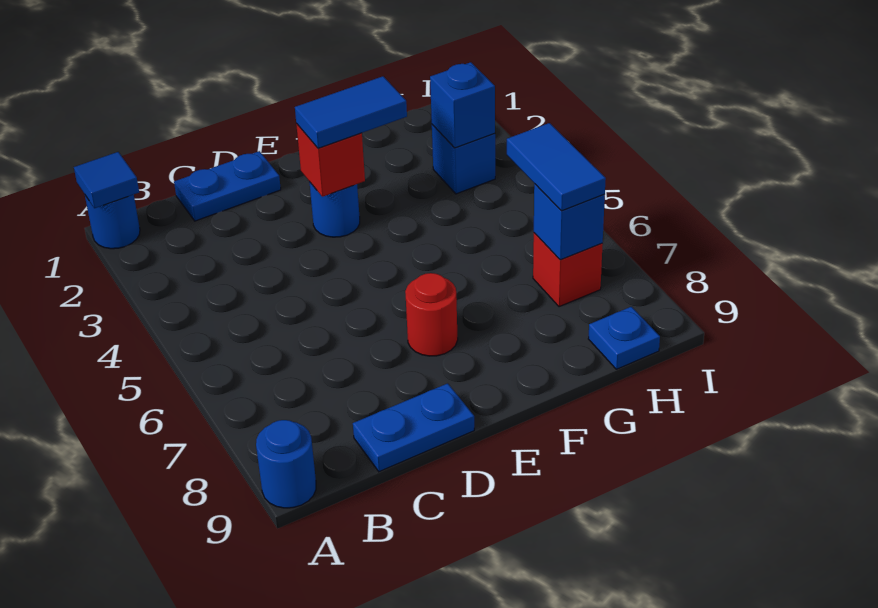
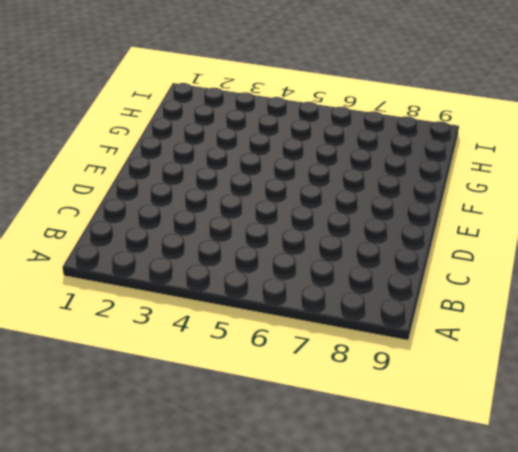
none -> blue round brick A1 level 1
none -> blue round brick A9 level 1
none -> blue plate C1:D1 level 1

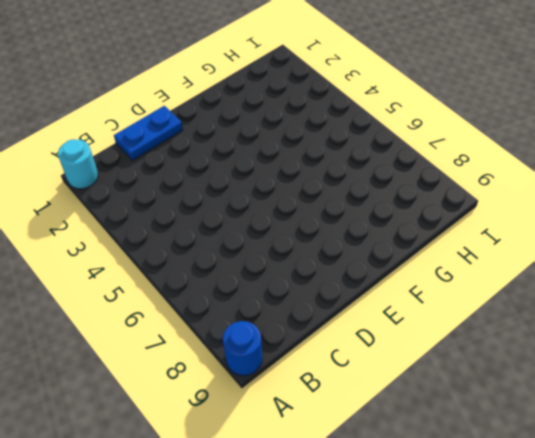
cyan round brick A1 level 1 -> blue round brick A1 level 1
none -> blue plate C9:D9 level 1
none -> blue round brick E3 level 1
none -> red round brick E7 level 1

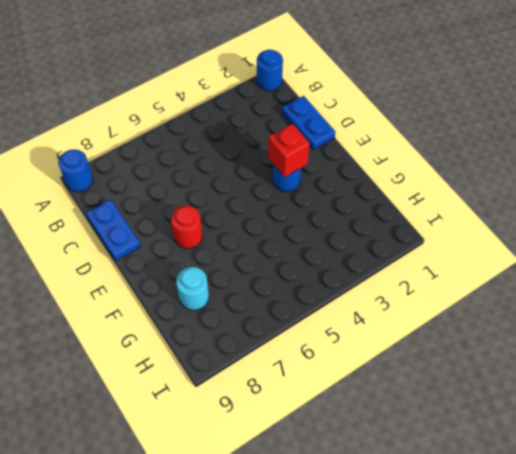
cyan round brick G8 level 1 -> none
none -> blue brick H3 level 1
none -> red brick H7 level 1
none -> blue plate H9 level 1

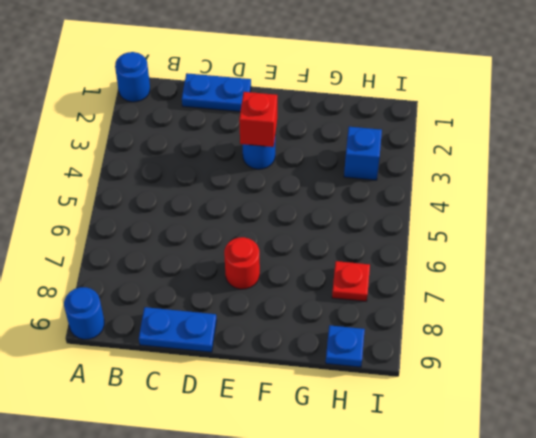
red plate H7 level 1 -> red brick H7 level 1
none -> blue tile A1 level 2
none -> blue brick H3 level 2
none -> blue brick H7 level 2

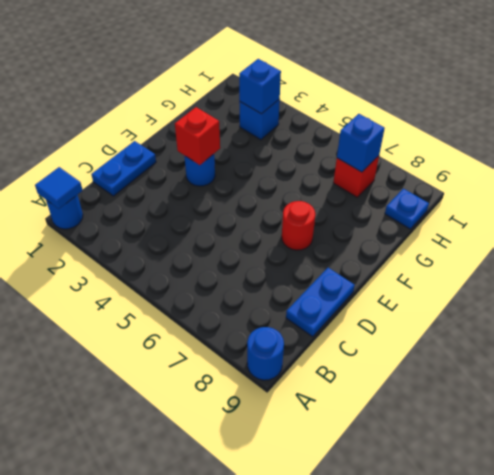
none -> blue tile E3:F3 level 3
none -> blue tile H6:H7 level 3

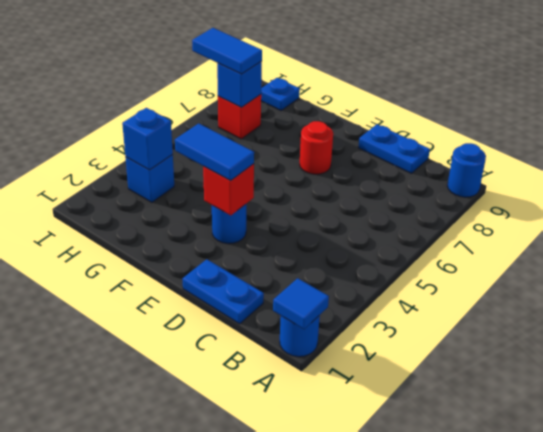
blue tile H7:I7 level 3 -> blue tile H6:H7 level 3

